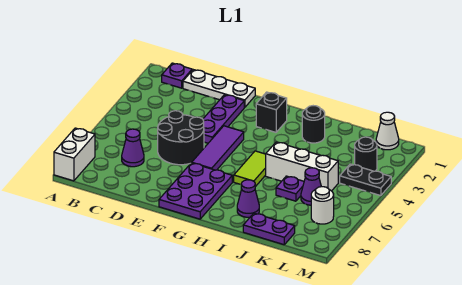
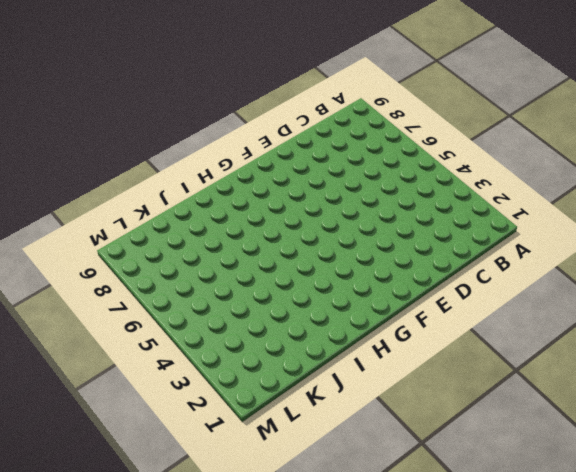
none -> white brick A8:A9 level 1
none -> purple plate B1 level 1
none -> white plate C1:E1 level 1

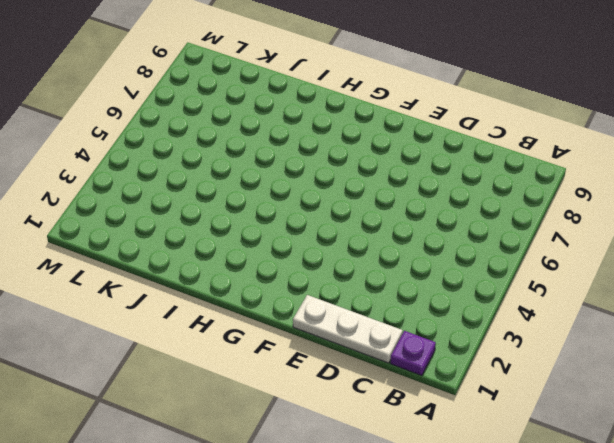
none -> white brick A8:A9 level 1
none -> purple cone C7 level 1
none -> black round brick D5:E6 level 1

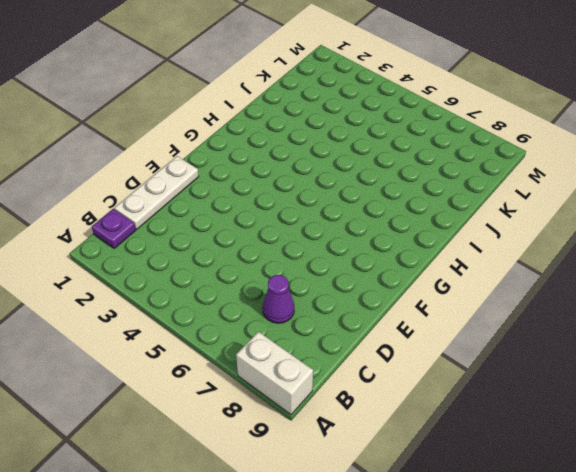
none -> black round brick D5:E6 level 1
none -> purple plate E2:E4 level 1
none -> purple tile F4:F6 level 1

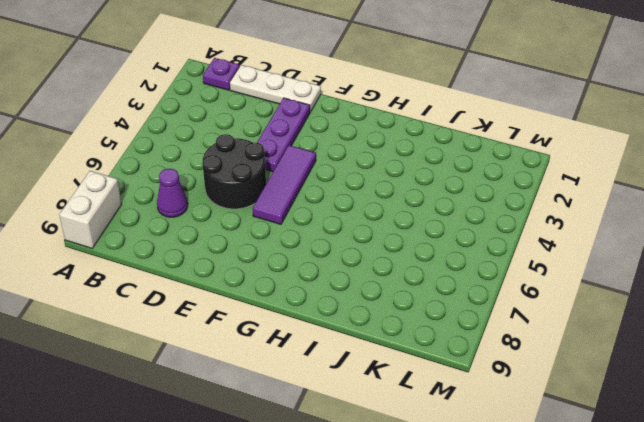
none -> purple plate F7:G9 level 1
none -> black brick G2 level 1
none -> lime tile H5:H6 level 1

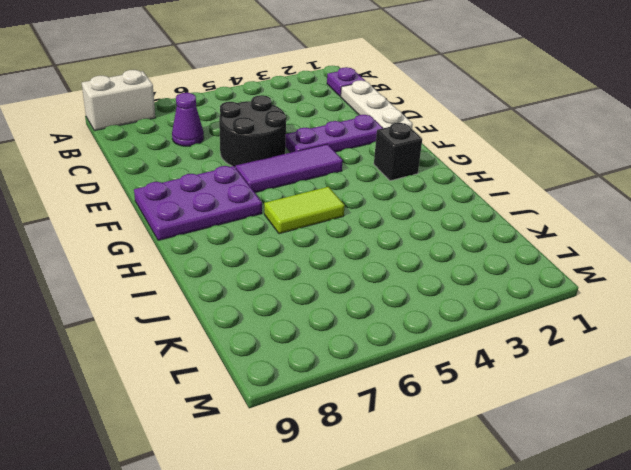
none -> black round brick I2 level 1
none -> white brick I5:K5 level 1
none -> purple cone I8 level 1

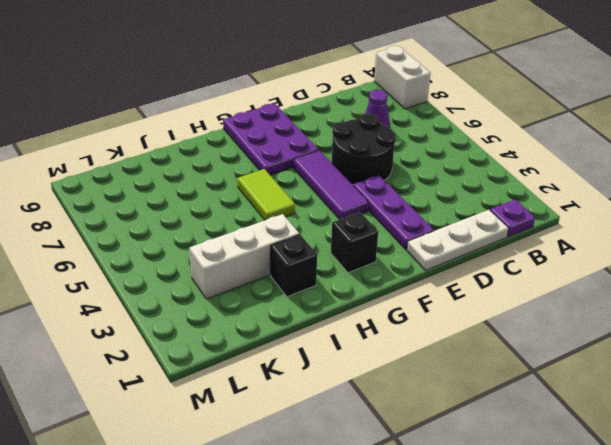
black brick I2 level 1 -> black round brick I2 level 1
white brick I3:K3 level 1 -> white brick I5:K5 level 1
none -> purple cone I8 level 1
none -> purple plate J6 level 1
none -> purple plate J9:K9 level 1

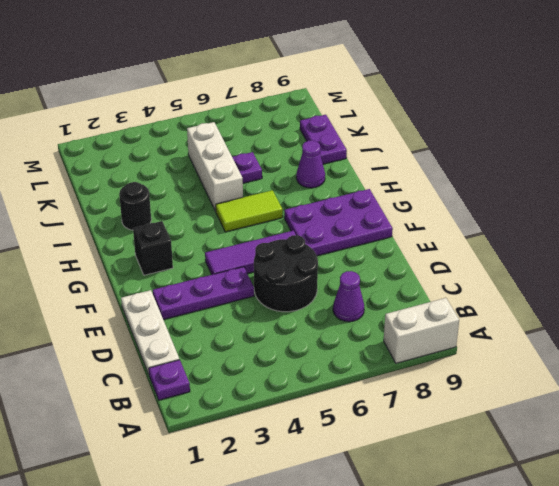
none -> purple cone K6 level 1
none -> white cone L1 level 1
none -> black round brick L3 level 1

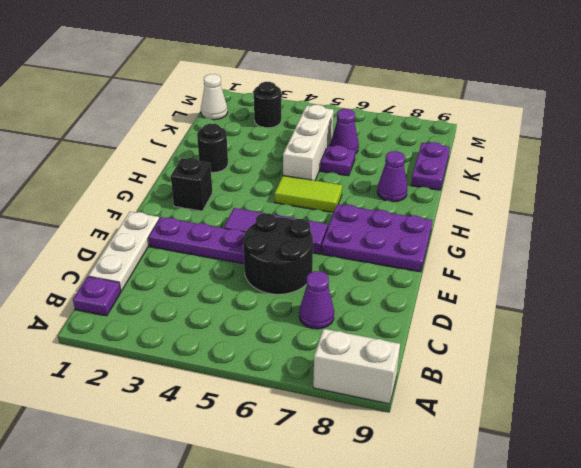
none -> black plate L4:M4 level 1
none -> white round brick L7 level 1

